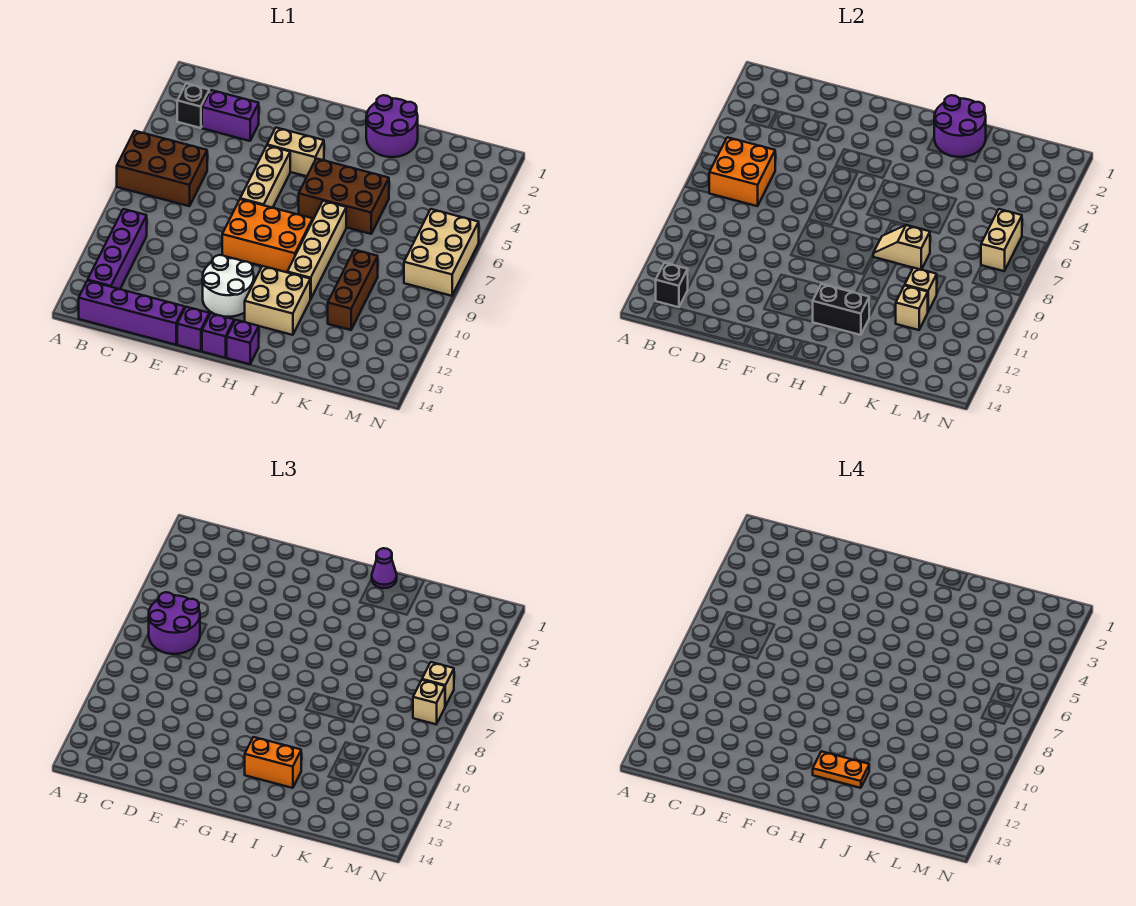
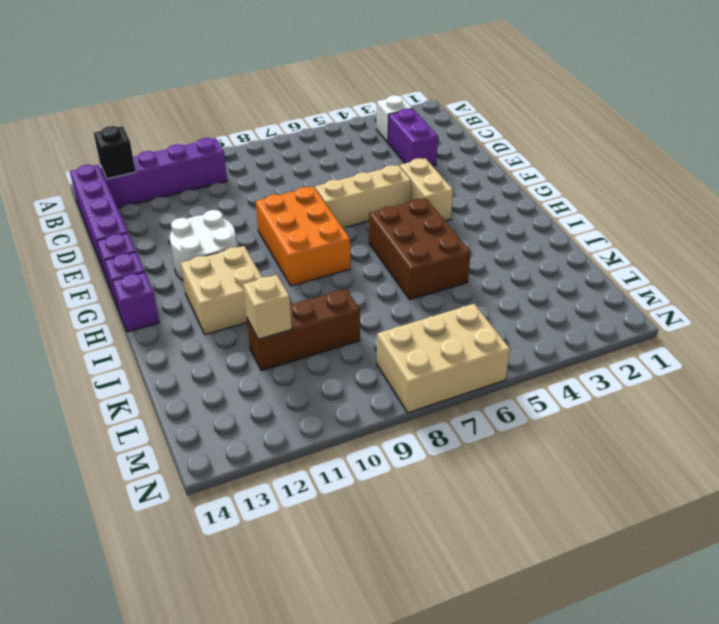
white brick B3 level 1 -> black brick B3 level 1
none -> brown brick A6:C7 level 1
none -> purple round brick I1:J2 level 1
none -> tan brick I7:I10 level 1
none -> orange brick B6:C7 level 2

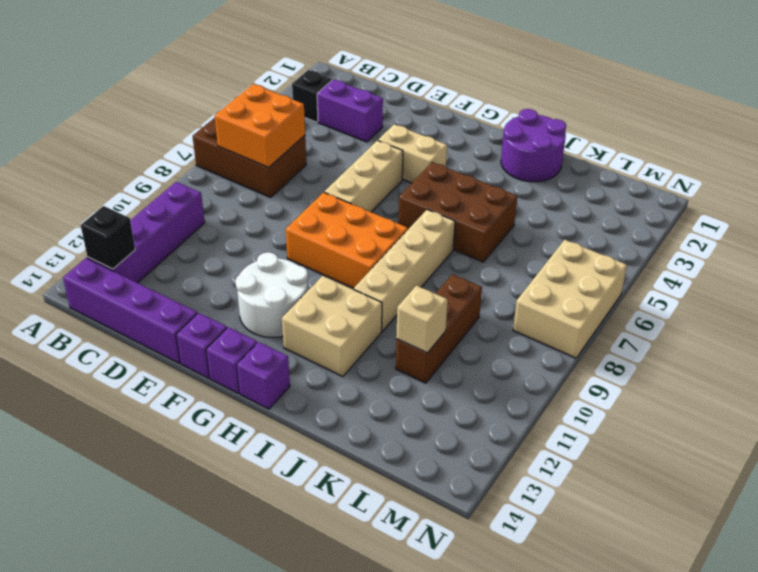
none -> black brick H12:I12 level 2
none -> purple round brick I1:J2 level 2
none -> tan slope I8:J8 level 2 top J
none -> tan brick K10 level 2

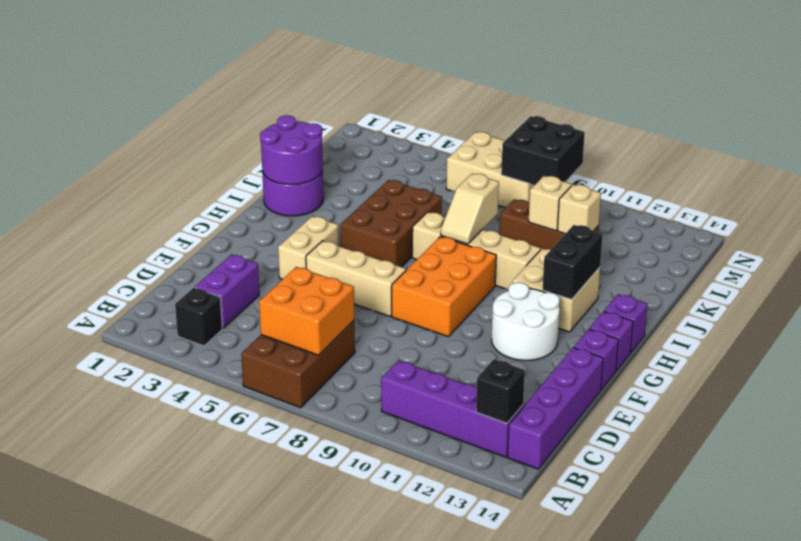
black brick M8:N9 level 2 -> none
none -> tan brick M6:M7 level 2
none -> purple round brick B6:C7 level 3
none -> orange brick H12:I12 level 3
none -> purple cone I1 level 3

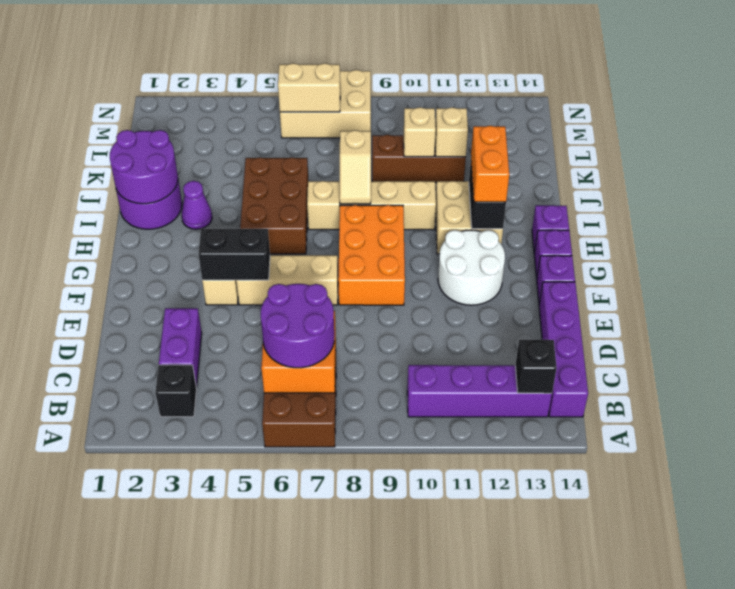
black brick F4:F5 level 2 -> none
purple cone I3 level 1 -> purple cone I1 level 3
none -> tan brick M6 level 3
none -> tan brick M7 level 3
none -> orange plate H12:I12 level 4

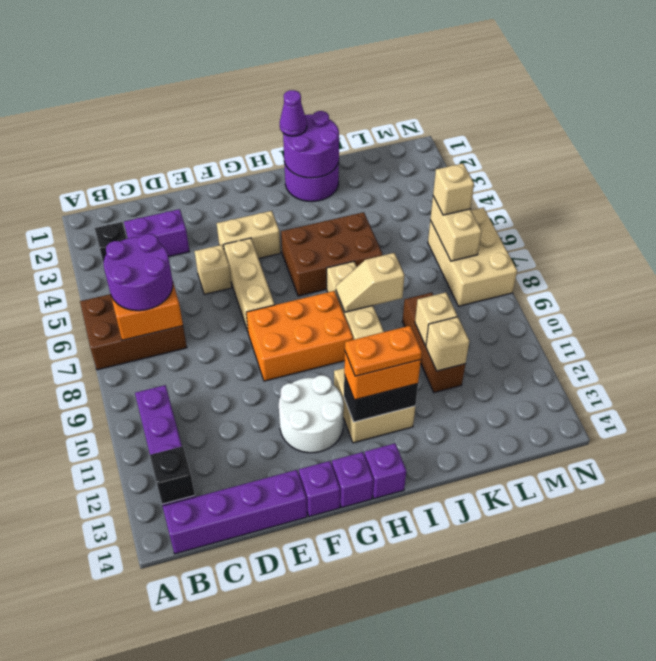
tan brick E5 level 1 -> tan brick M7 level 3

